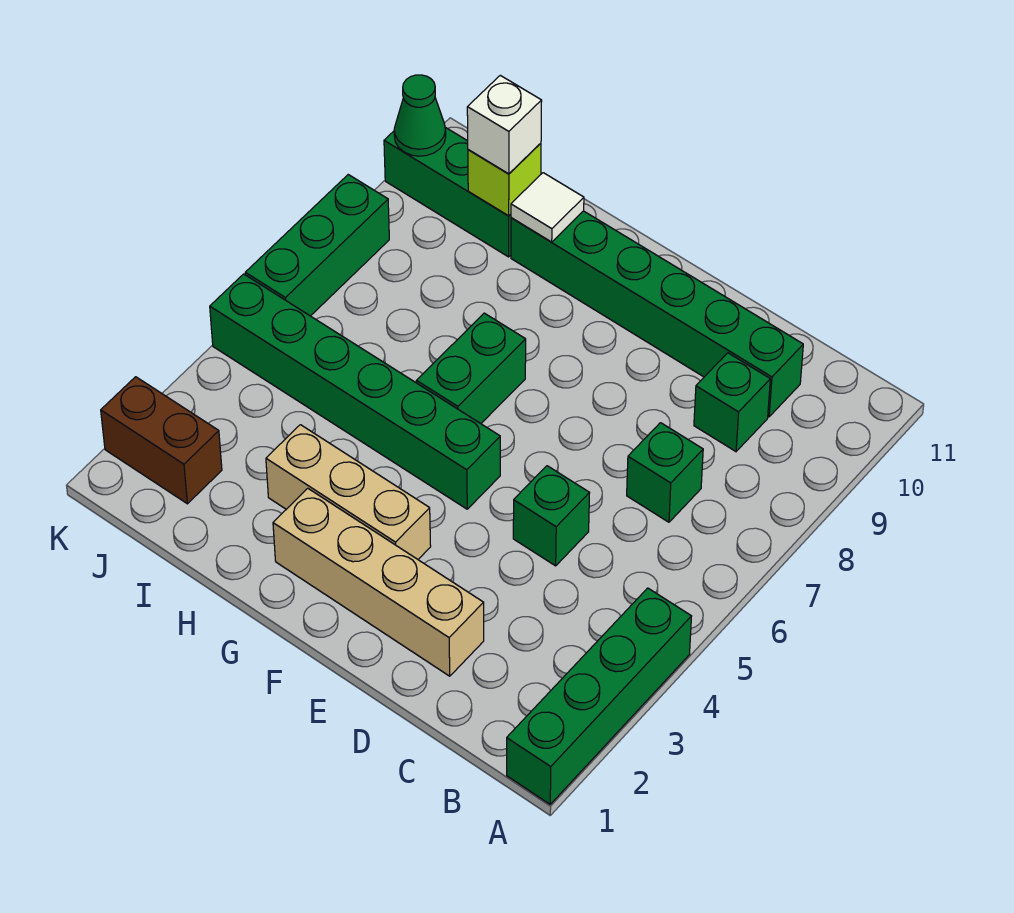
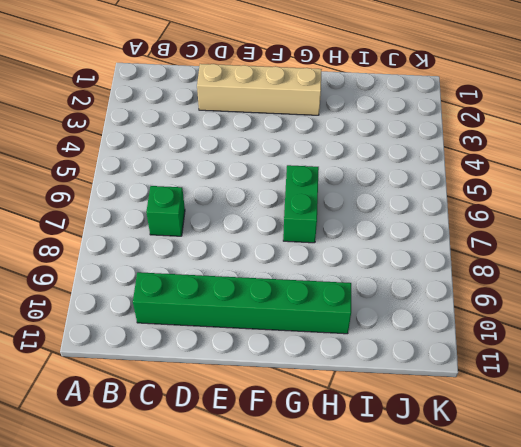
none -> green brick A1:A4 level 1
none -> green brick C9 level 1
none -> green brick D5 level 1

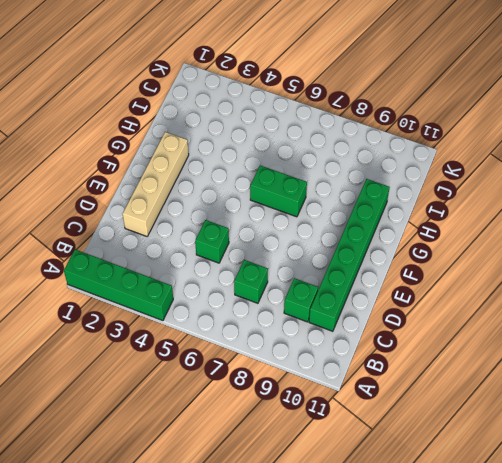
none -> tan brick F3:H3 level 1
none -> green brick F5:K5 level 1
none -> green brick I10:K10 level 1

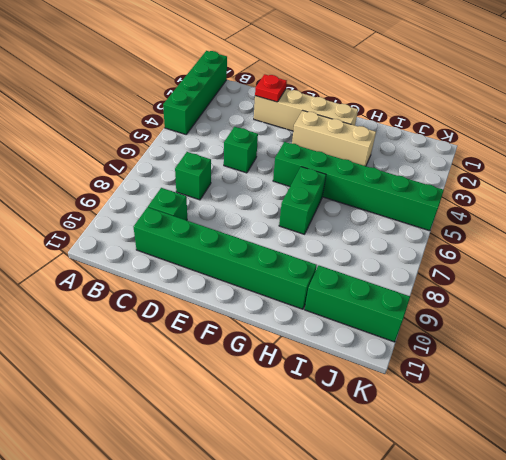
red plate D2 level 2 -> none
none -> brown brick J2:K2 level 1
none -> green brick K6:K8 level 1
none -> white tile H10 level 2

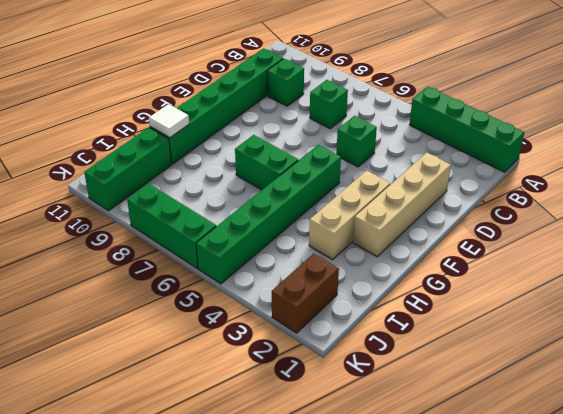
none -> lime brick I10 level 2
none -> green cone K10 level 2
none -> white brick I10 level 3

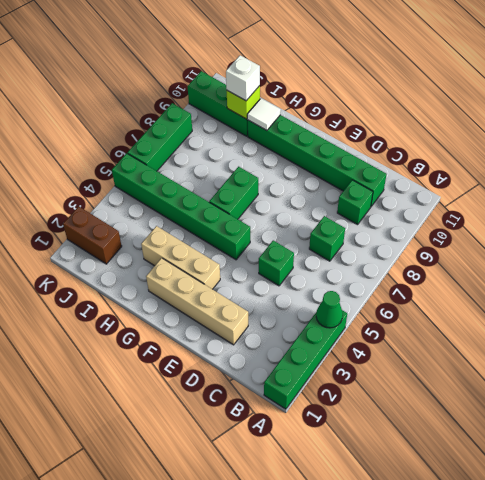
green cone A4 level 2 -> green cone K10 level 2

